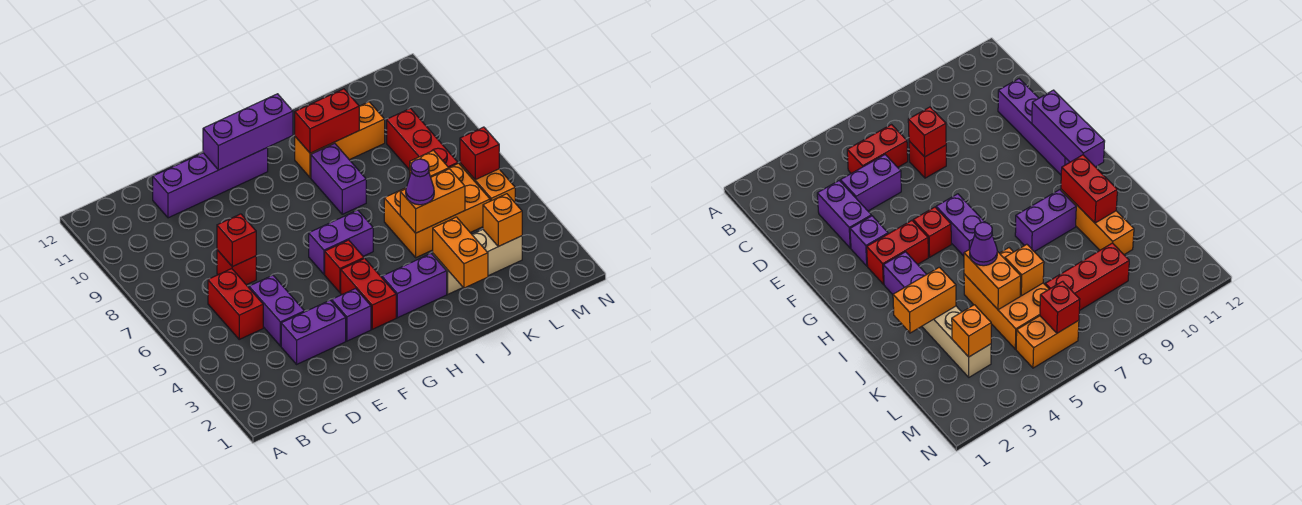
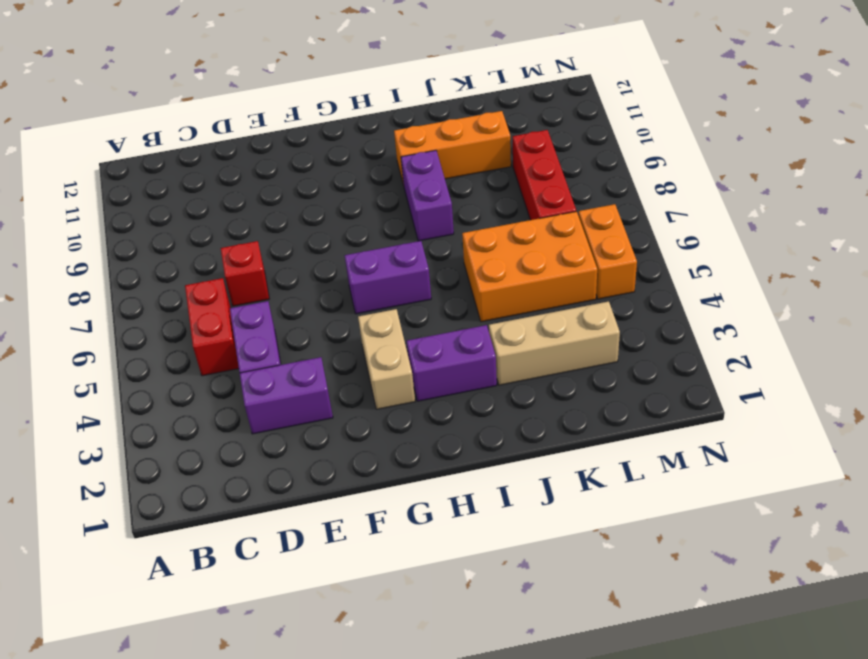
tan brick G3:G4 level 1 -> red brick G3:G4 level 1
none -> purple brick D11:G11 level 1
none -> purple brick F3 level 1
none -> red brick G5 level 1

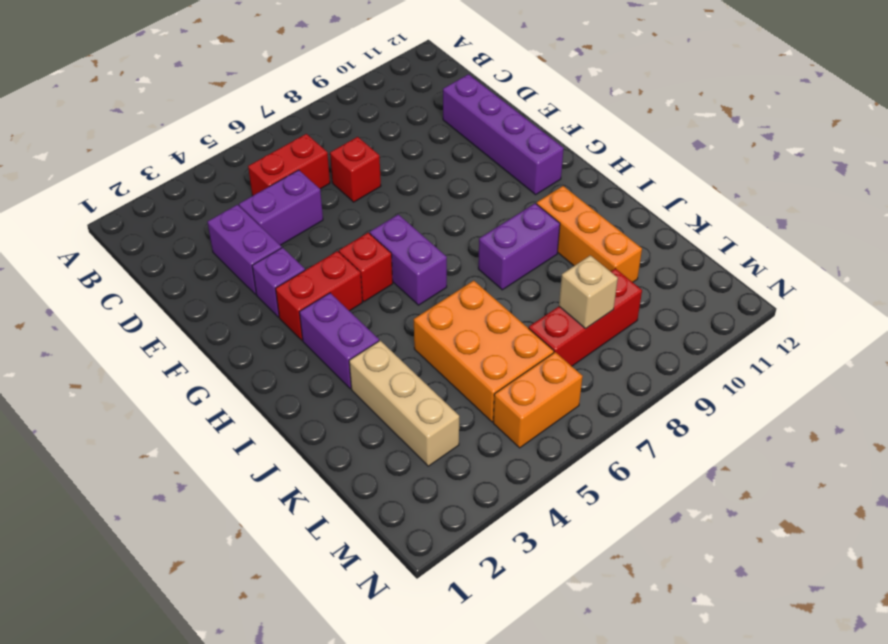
tan brick L8 level 2 -> none
none -> red brick D7 level 2
none -> purple brick F11:H11 level 2
none -> red brick I10:J10 level 2

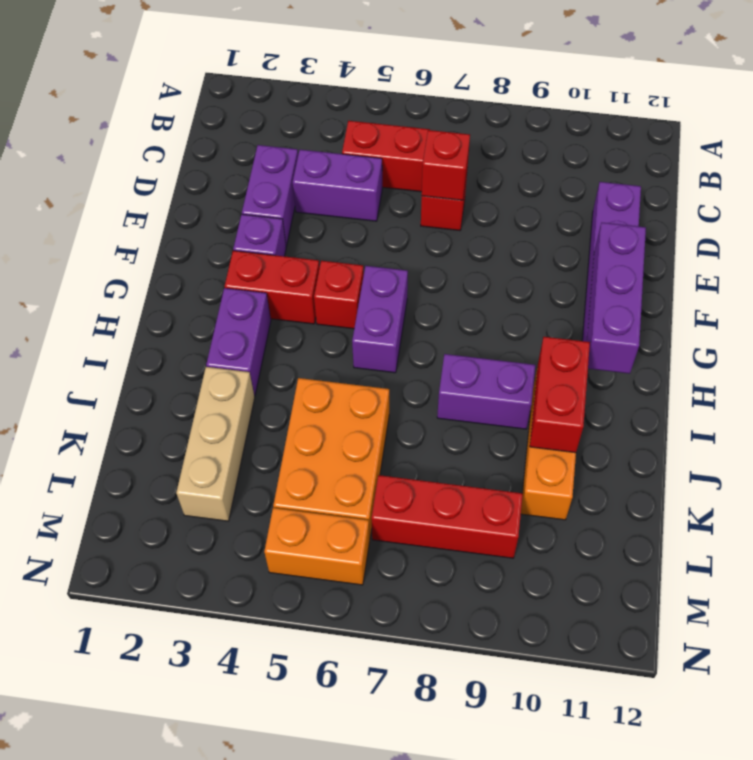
none -> orange brick J2:J3 level 2
none -> orange brick J5:K5 level 2
none -> orange brick K6 level 2

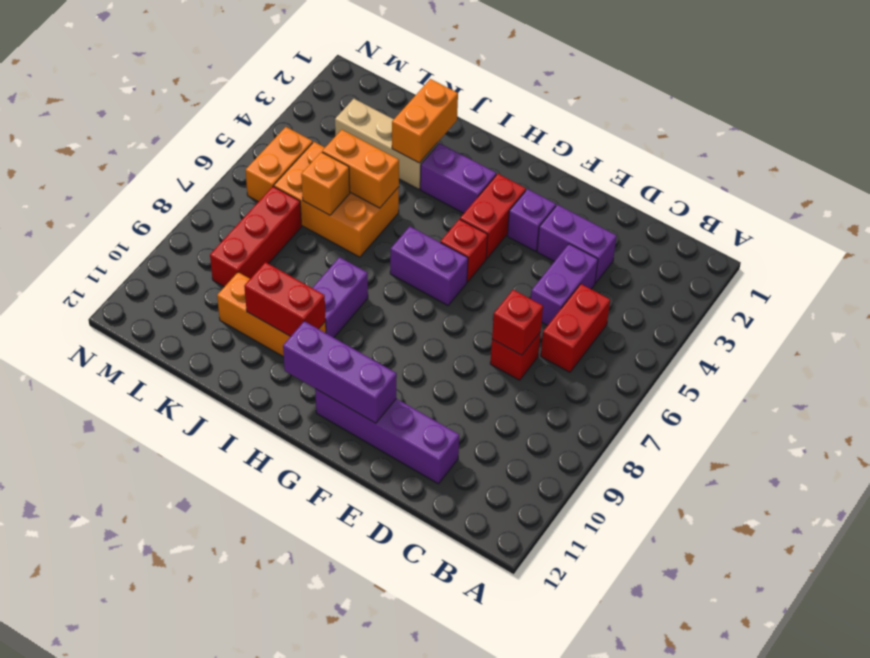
none -> orange brick L3 level 2
none -> red brick M6 level 2
none -> purple cone J5 level 3

